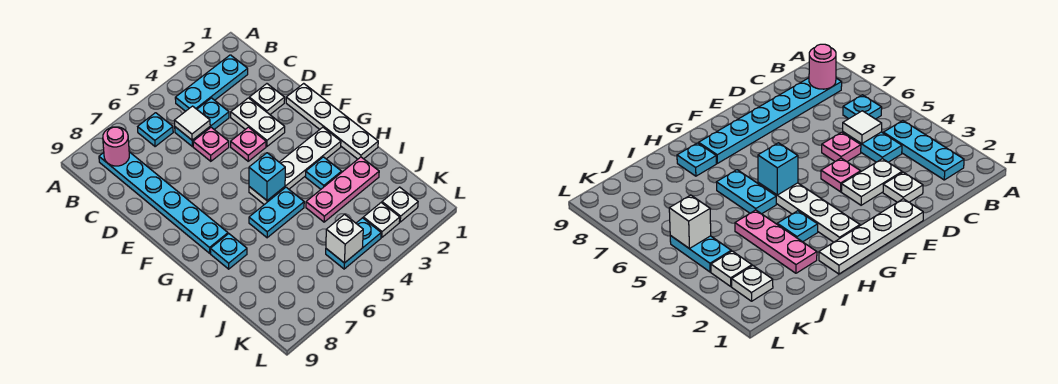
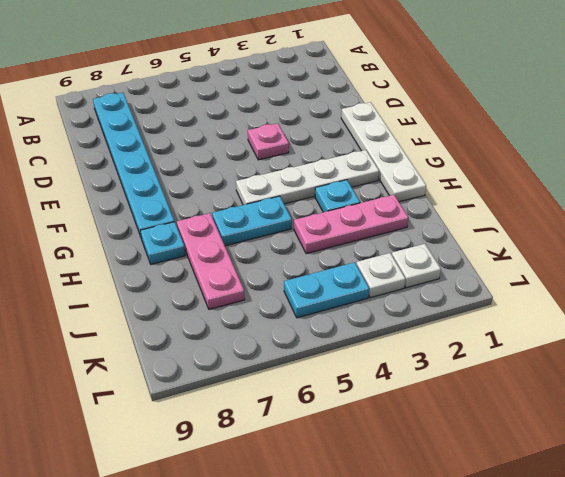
pink plate H7:J7 level 1 -> none
none -> cyan plate B2:B4 level 1
none -> cyan plate B6 level 1
none -> cyan plate C4:C5 level 1

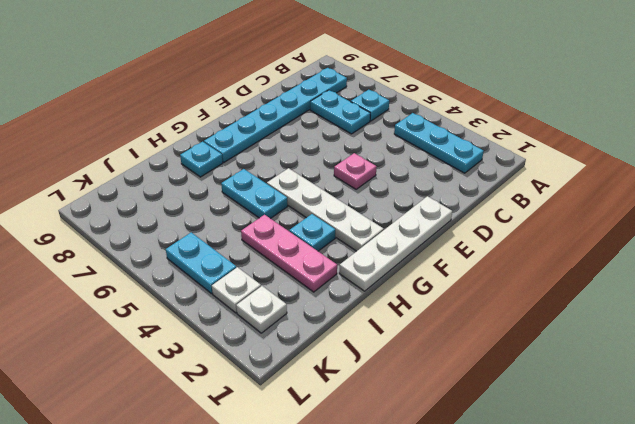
cyan plate C6:C7 level 1 -> cyan plate C4:C5 level 1
none -> white plate D2 level 1
none -> white plate D3:E3 level 1
none -> pink plate D5 level 1

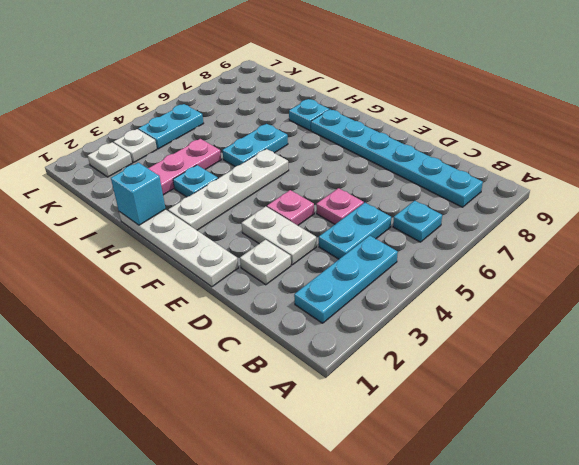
cyan brick H1 level 2 -> cyan brick G5 level 2
none -> pink round brick B8 level 2
none -> white tile C5 level 2
none -> white brick K5 level 2

